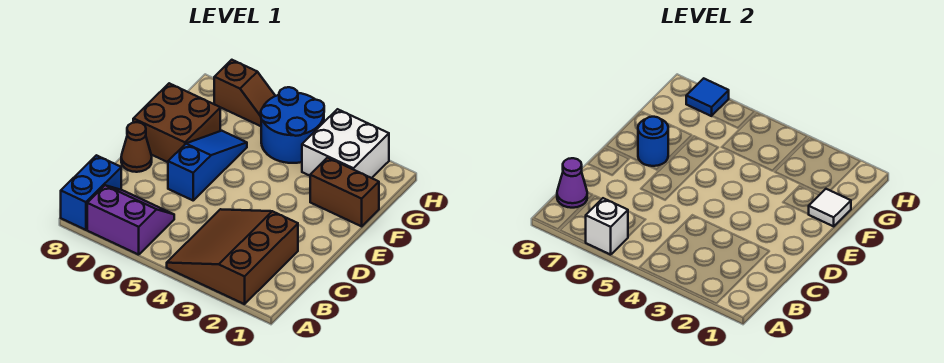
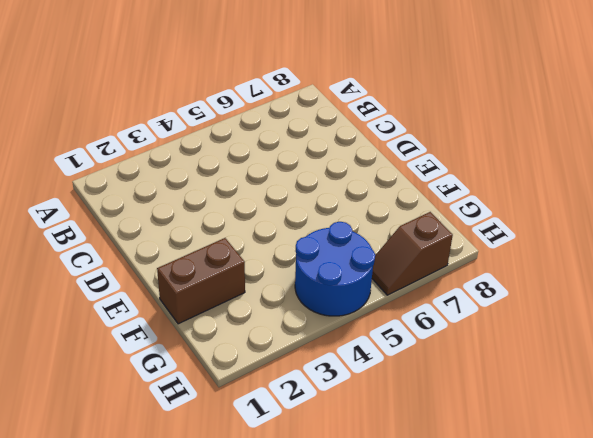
none -> brown slope A2:C4 level 1 top 2
none -> purple slope A6:B7 level 1 top A
none -> blue brick A8:B8 level 1

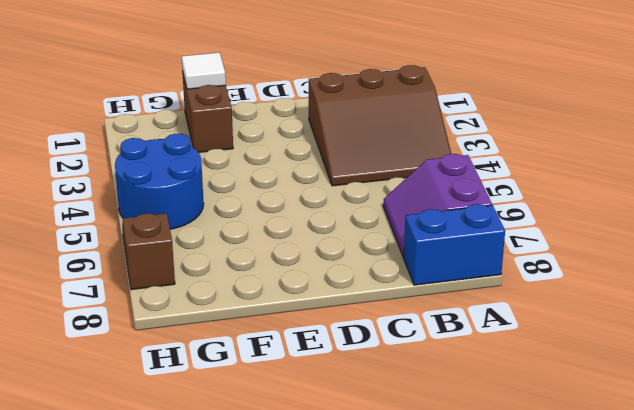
none -> blue slope D6:F6 level 1 top D
none -> brown cone D8 level 1
none -> brown brick E7:F8 level 1

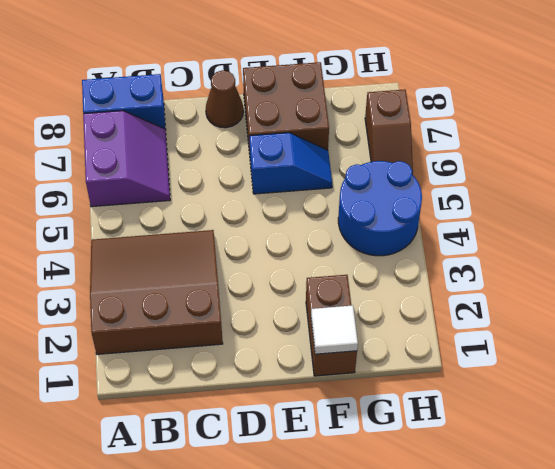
blue slope E6:F6 level 1 top E -> blue slope D6:F6 level 1 top D
none -> white brick G2:H3 level 1
none -> white brick A6 level 2
none -> purple cone B8 level 2

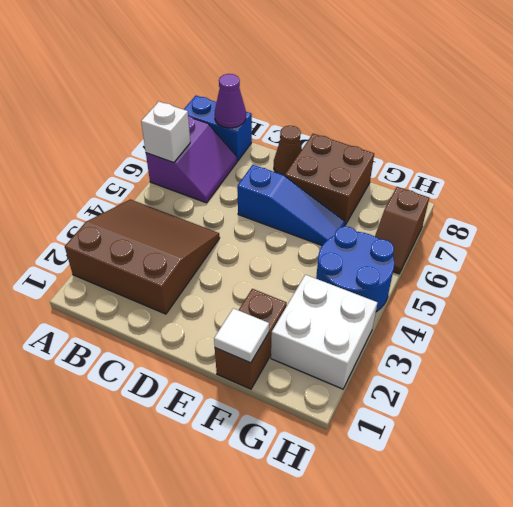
none -> blue round brick E7 level 2
none -> blue tile H7 level 2

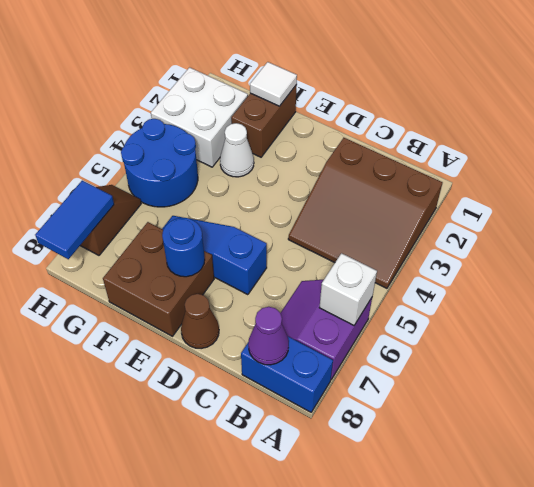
white cone F3 level 1 -> none
blue tile H7:H8 level 2 -> blue tile H7 level 2

